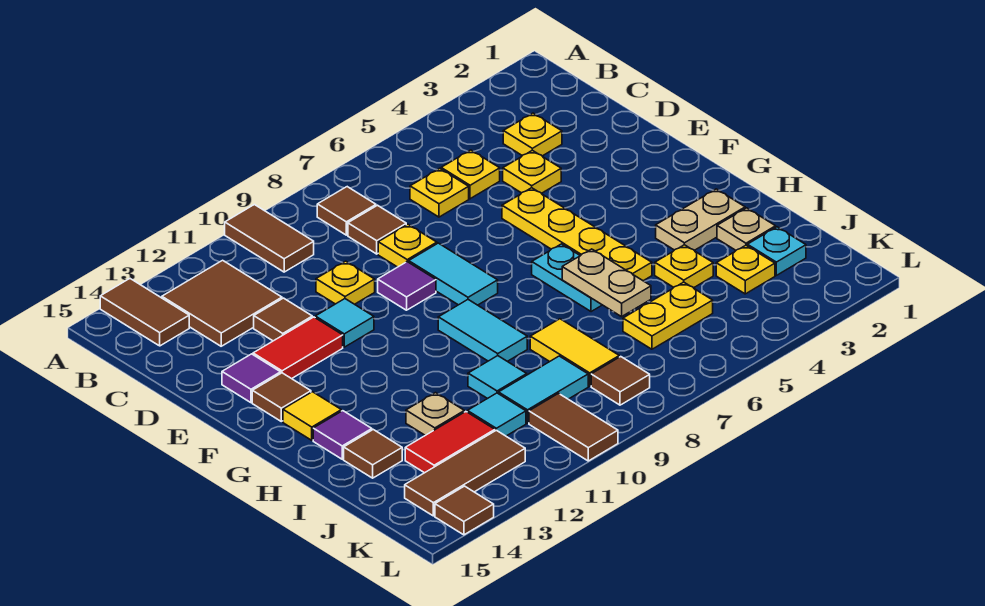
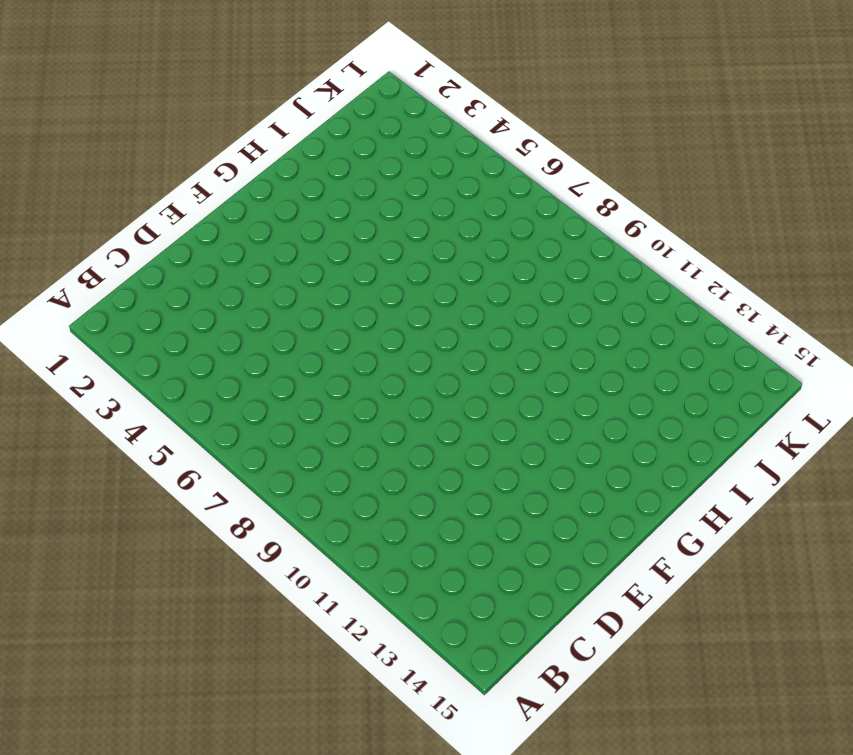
none -> brown tile A10:B10 level 1
none -> brown tile A14:B14 level 1
none -> brown tile B8 level 1
none -> brown tile B12:C13 level 1

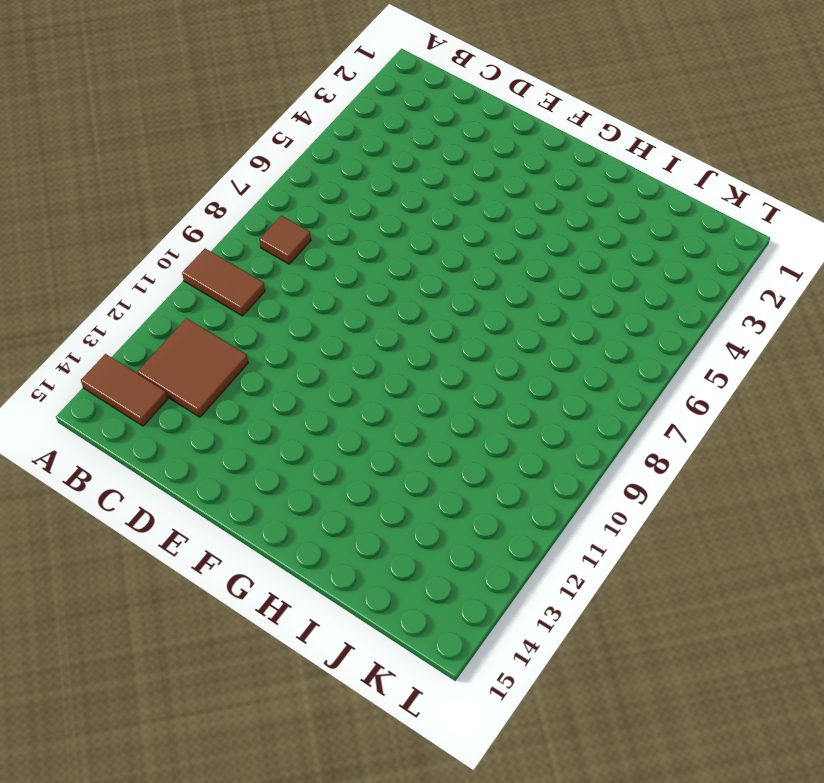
none -> yellow plate C3 level 1
none -> yellow plate C5 level 1
none -> yellow plate C6 level 1
none -> brown tile C8 level 1

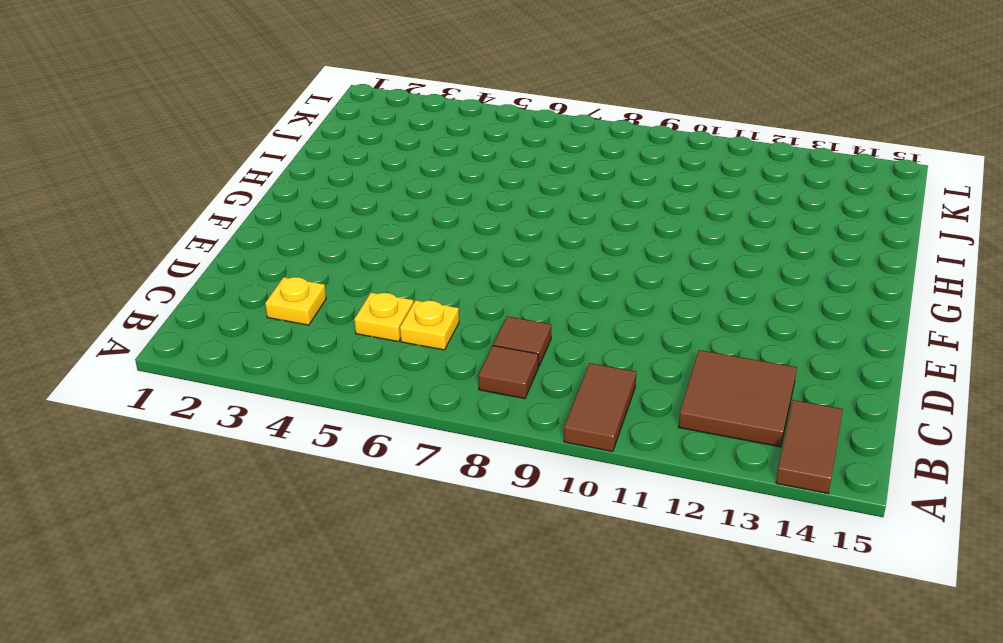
none -> yellow plate D4 level 1
none -> yellow plate D8 level 1
none -> yellow plate D10 level 1
none -> brown tile D12 level 1

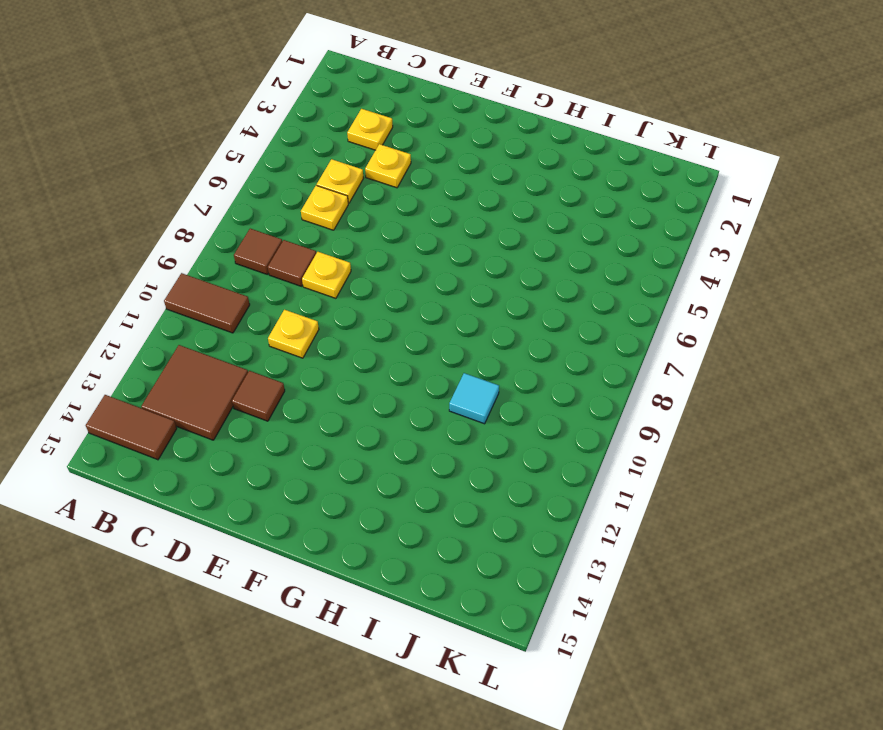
none -> yellow plate E5:H5 level 1
none -> cyan tile E8:F8 level 1
none -> purple tile E9 level 1
none -> cyan tile E11 level 1

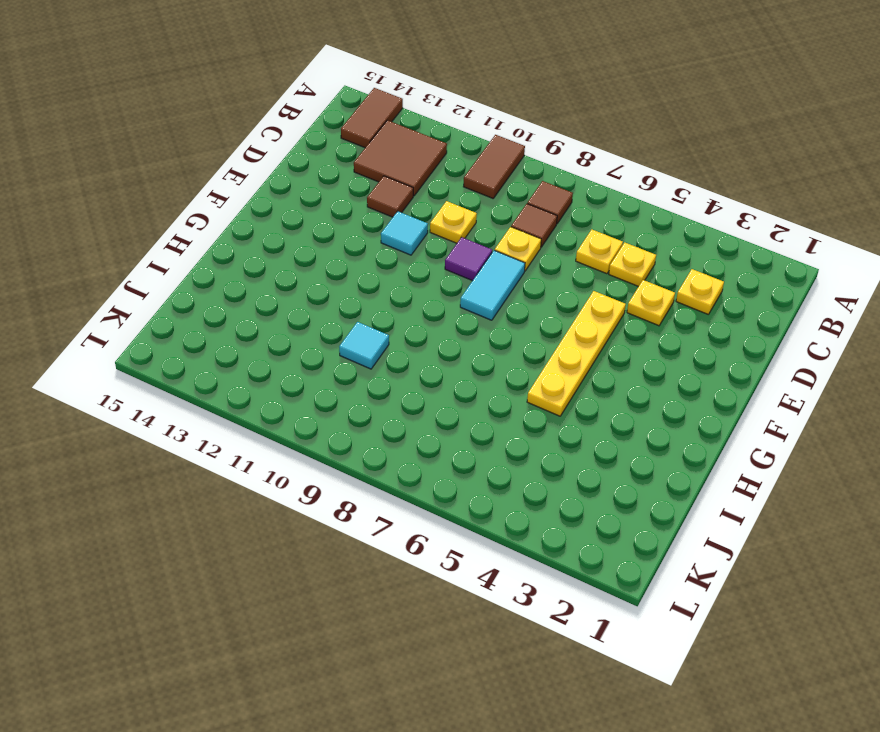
none -> red tile E12:E13 level 1
none -> purple tile E14 level 1
none -> brown tile F14 level 1
none -> cyan plate G6:H6 level 1

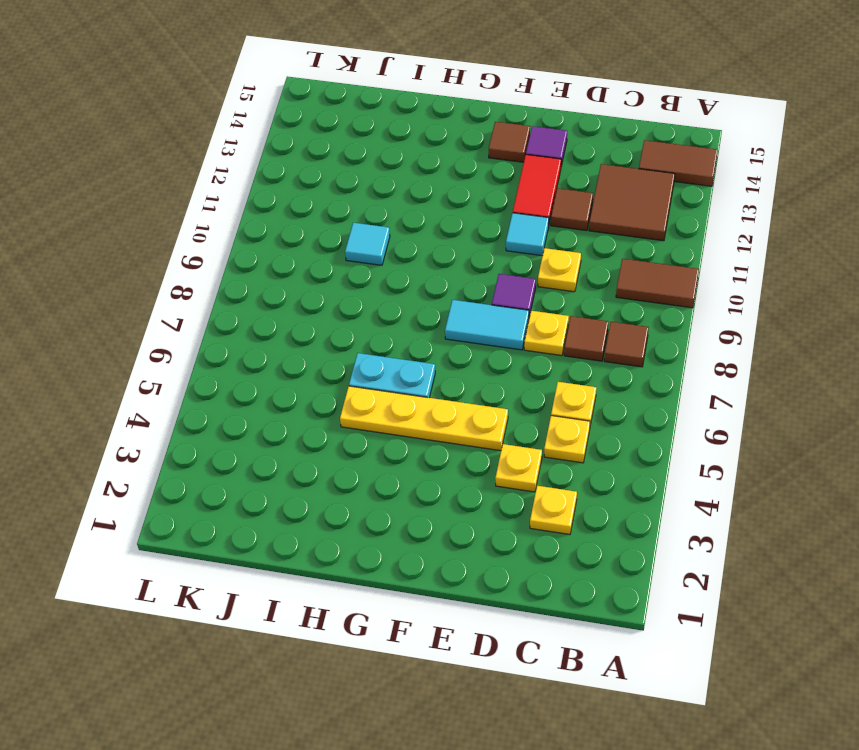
none -> cyan tile G9:H9 level 1
none -> yellow tile G14 level 1
none -> tan plate H2:H3 level 1
none -> purple tile H14 level 1

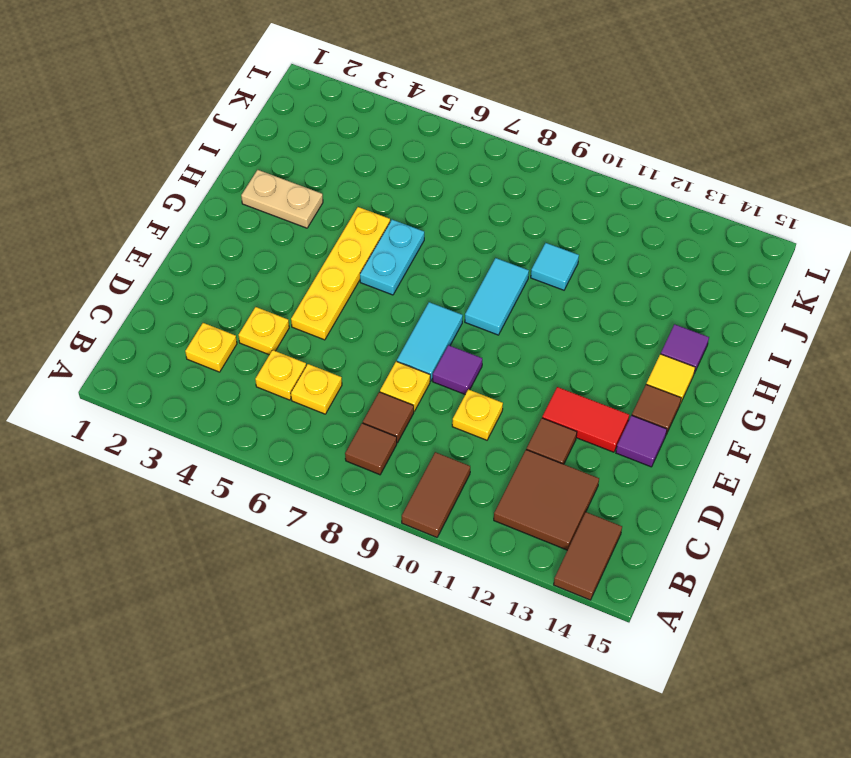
none -> cyan tile E11 level 1
none -> tan plate I2 level 1
none -> yellow plate I4 level 1
none -> yellow tile I8:J8 level 1

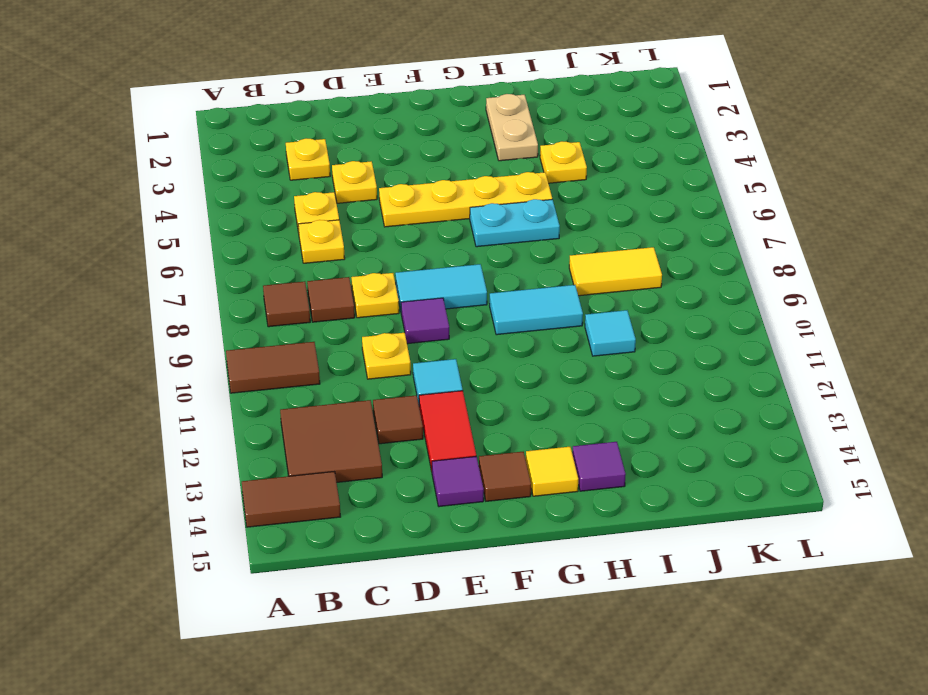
none -> tan plate I2 level 1
none -> tan plate I12 level 1
none -> brown tile I14 level 1
none -> cyan plate J2 level 1

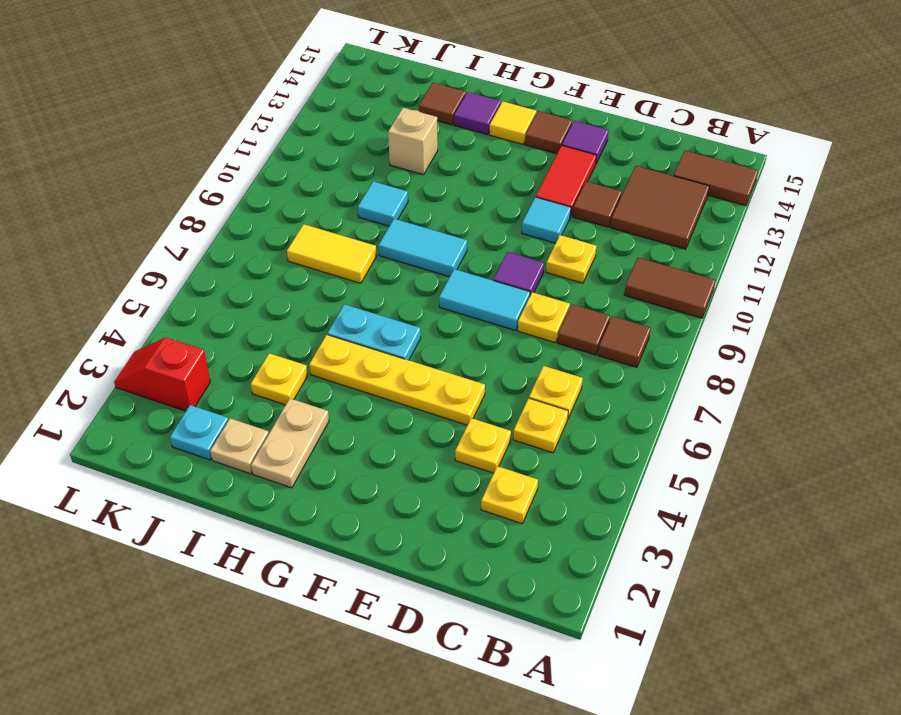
tan brick I12 level 1 -> tan plate I12 level 1
red slope K3:L3 level 1 top K -> none
none -> yellow plate J3 level 1
none -> yellow plate J5:J6 level 1
none -> cyan tile J9:J10 level 1
none -> cyan tile J11 level 1

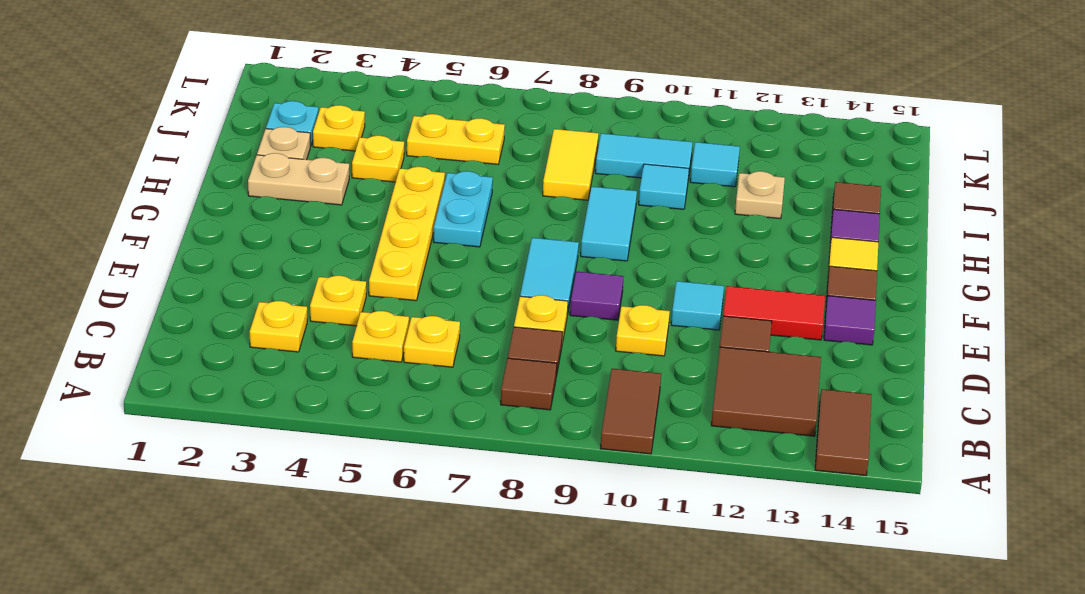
none -> red tile J12:J13 level 1
none -> brown tile K8 level 1
none -> brown tile K10:L10 level 1
none -> brown tile K12:K14 level 1

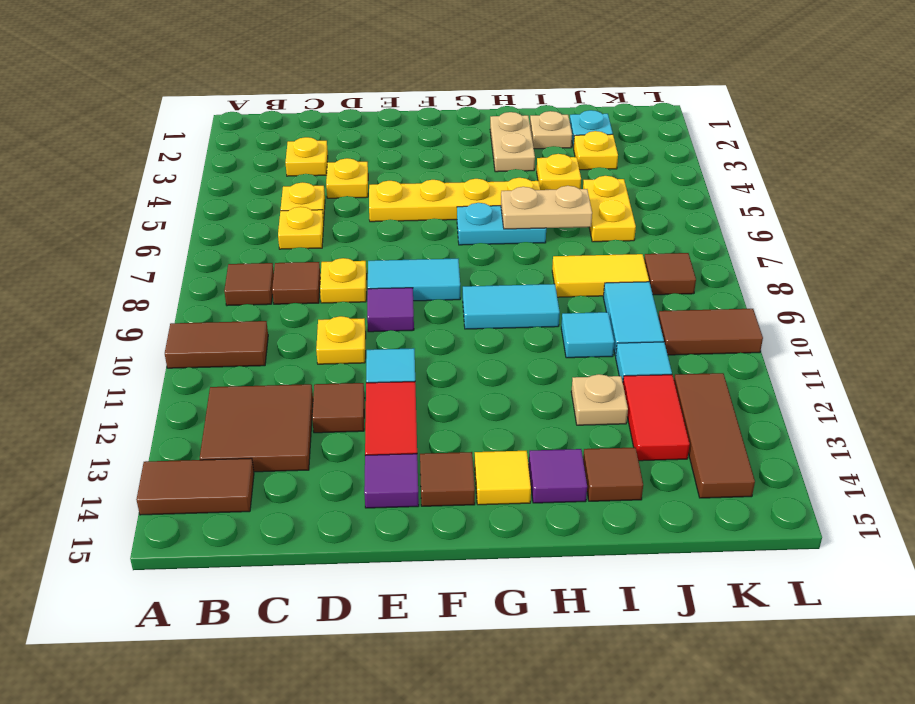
none -> brown tile L14 level 1

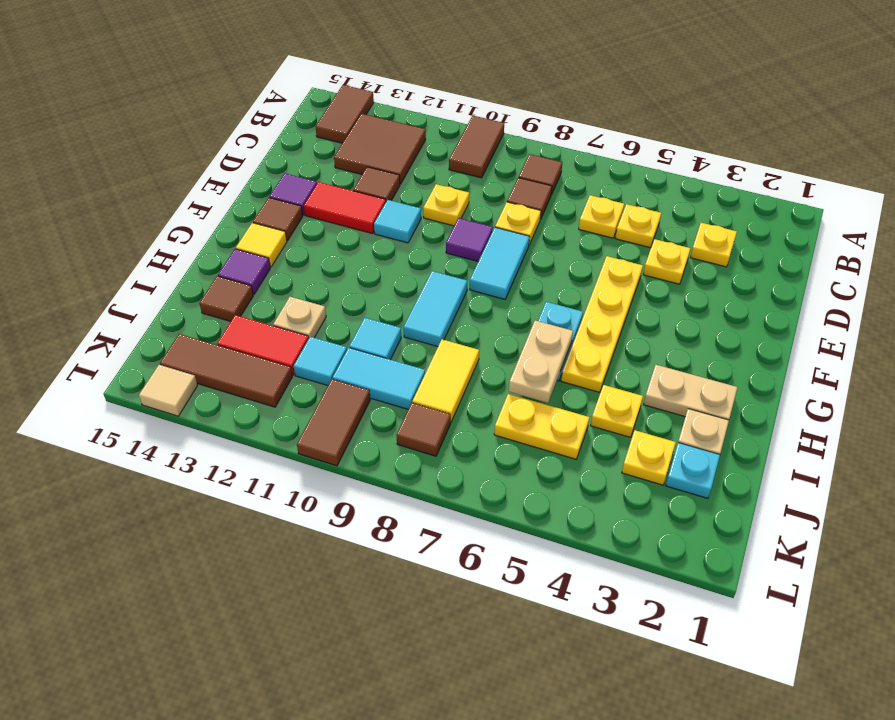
tan tile L14 level 1 -> brown tile L14 level 1

